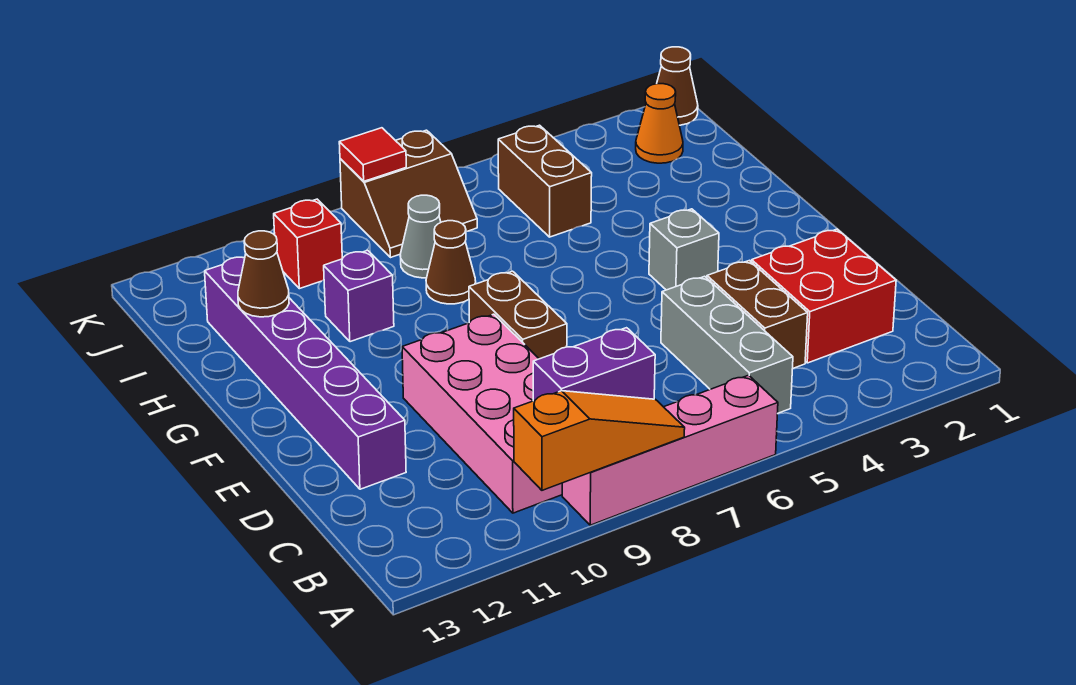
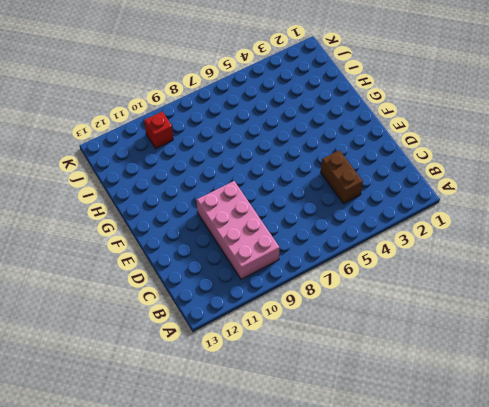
none -> pink brick A6:A9 level 1
none -> grey brick B5:D5 level 1
none -> red brick C2:D3 level 1

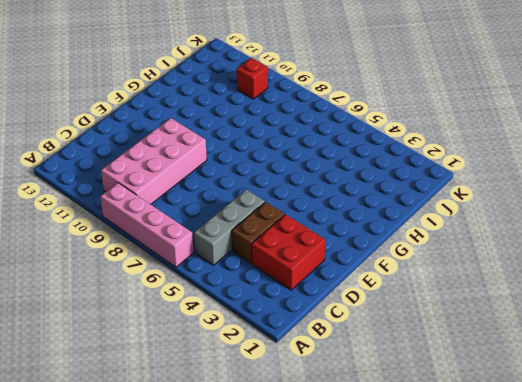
none -> purple brick D12:I12 level 1
none -> brown brick E8:F8 level 1
none -> grey brick F4 level 1

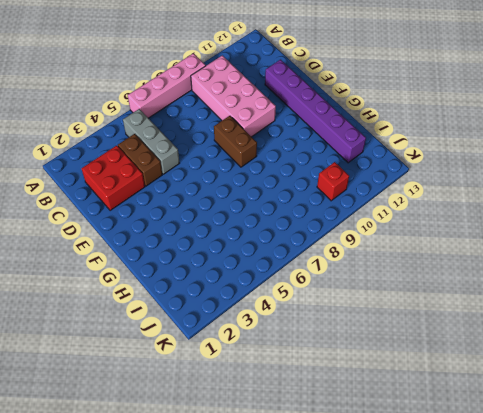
none -> grey brick F4 level 1
none -> brown cone H8 level 1
none -> purple brick H10 level 1

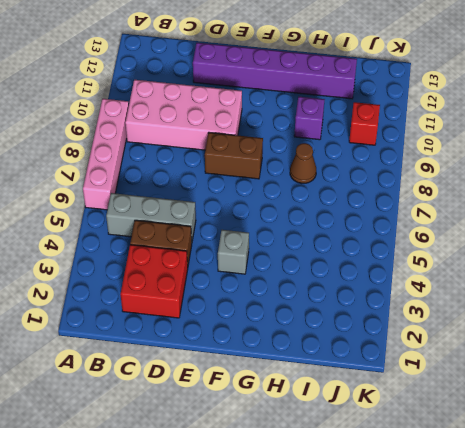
none -> brown brick I5:J5 level 1
none -> grey cone I8 level 1
none -> orange cone J2 level 1

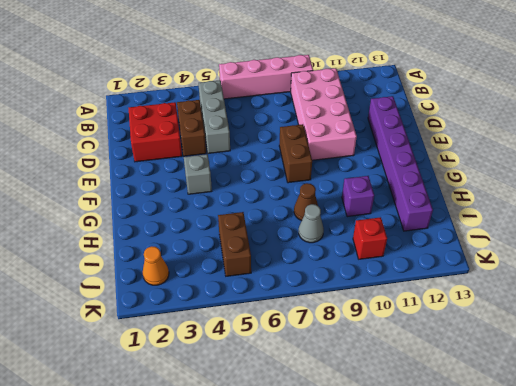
none -> brown slope J7:K8 level 1 top K
none -> brown cone K1 level 1
none -> orange slope A8:A10 level 2 top 10

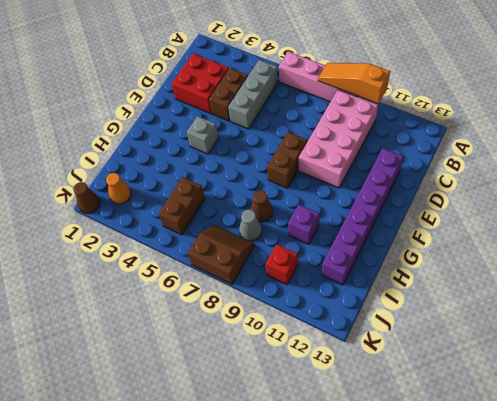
none -> purple brick B8:B9 level 2
none -> brown cone H12 level 2
none -> red tile K8 level 2

